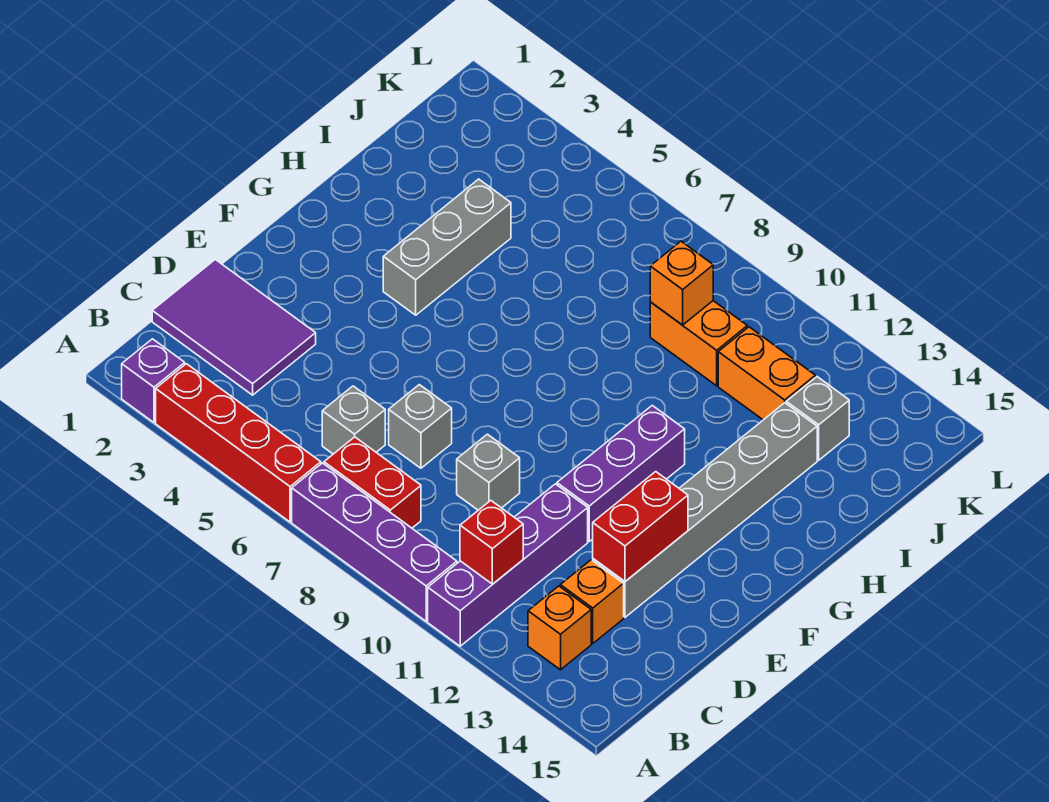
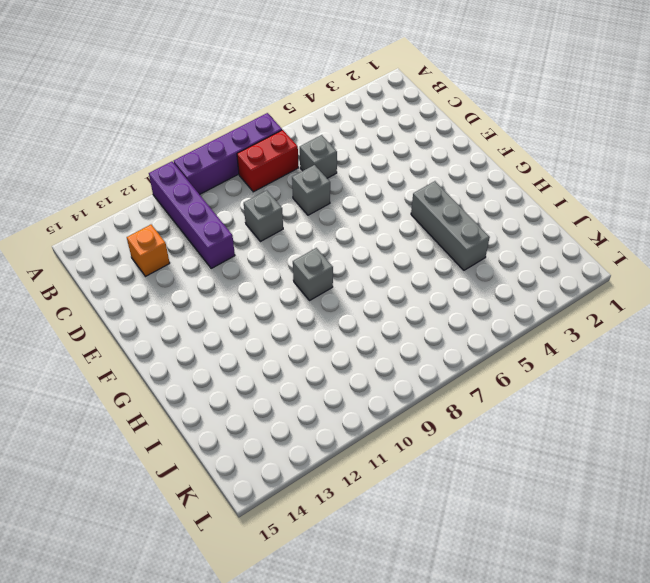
grey brick G9 level 1 -> grey brick J13 level 1
none -> purple brick A2 level 1
none -> red brick A3:A6 level 1
none -> orange brick B13 level 1

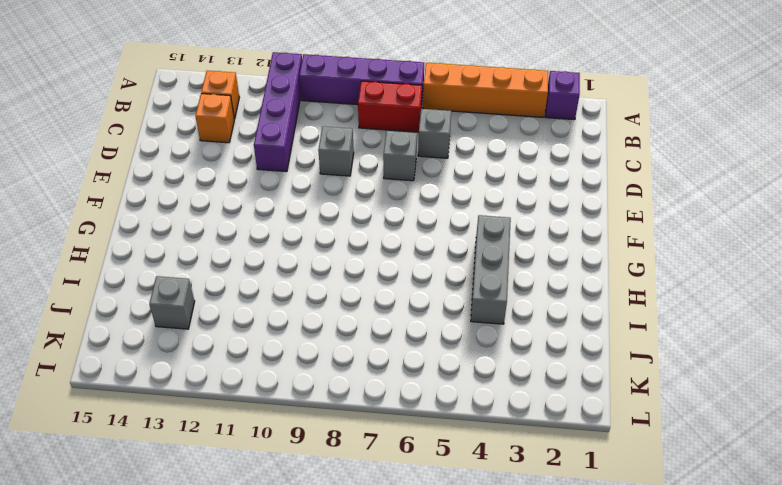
orange brick A3:A6 level 1 -> red brick A3:A6 level 1
none -> purple tile C1:D3 level 1
none -> grey brick D13:I13 level 1
none -> purple brick E11:G11 level 1

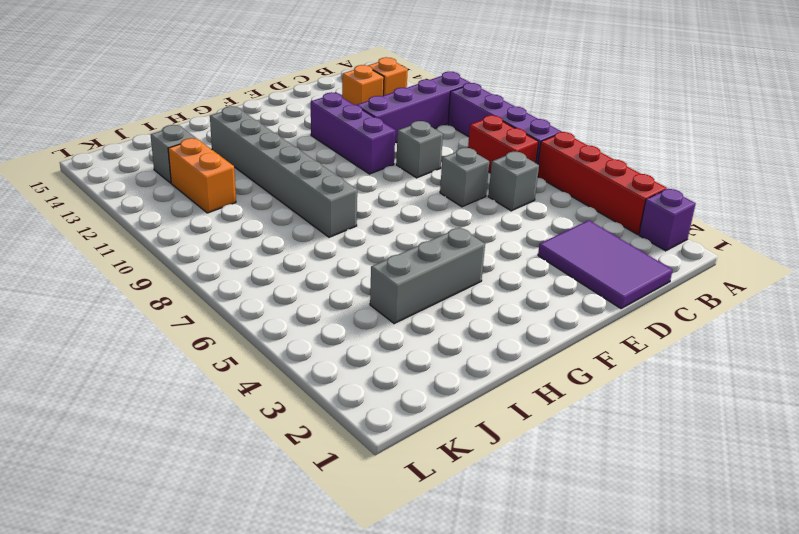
purple brick E10:E12 level 1 -> purple brick E11:G11 level 1
grey brick H8:H13 level 1 -> grey brick D13:I13 level 1
none -> orange brick J9:J10 level 1
none -> red brick B11 level 2
none -> red brick D13:E13 level 2

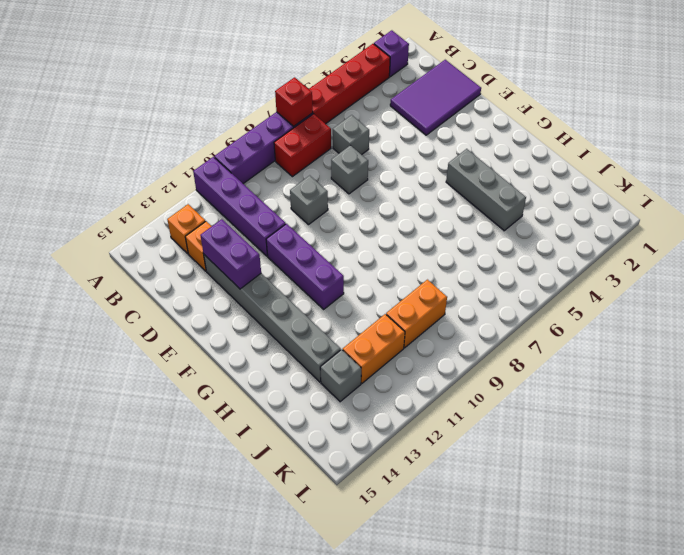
red brick A7 level 2 -> red brick B11 level 2
purple brick D13:E13 level 2 -> red brick D13:E13 level 2
none -> orange brick J9 level 2

